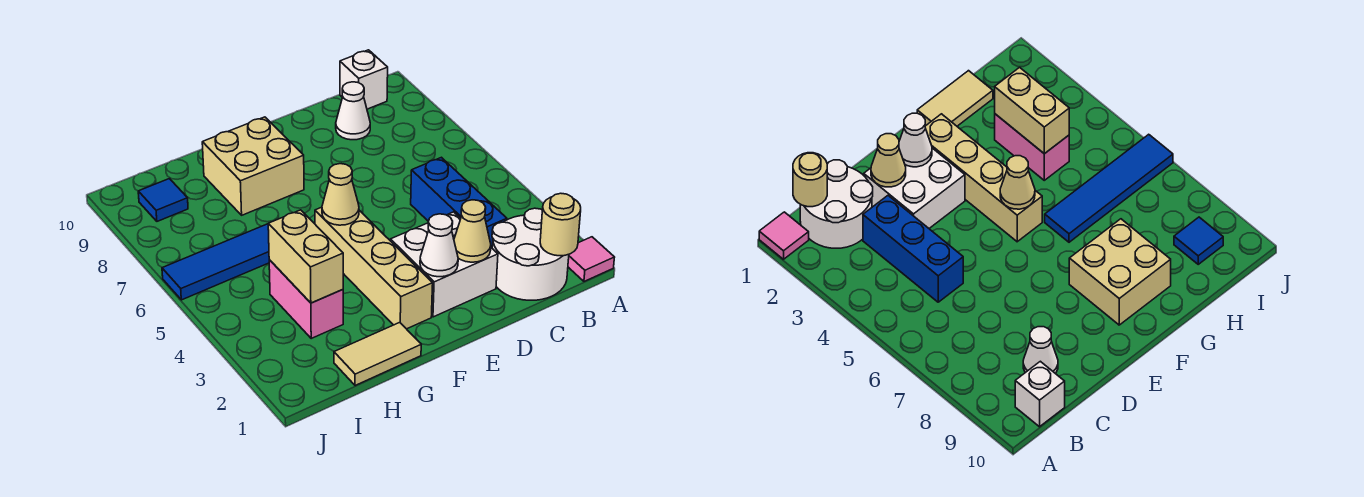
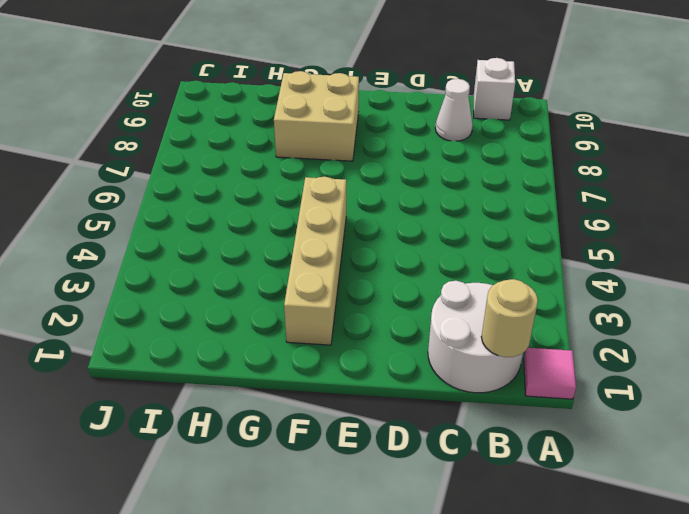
none -> blue brick C3:C5 level 1
none -> white brick D2:E3 level 1
none -> tan tile G1:H1 level 1

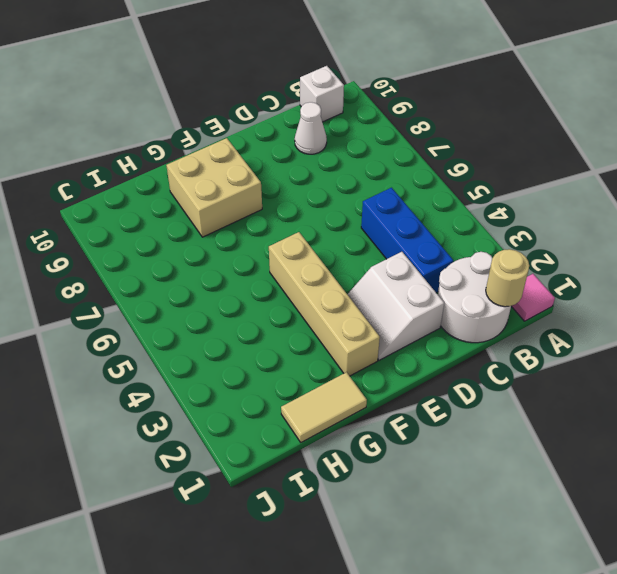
white slope D2:E3 level 1 top D -> white brick D2:E3 level 1
none -> blue tile G6:J6 level 1
none -> pink brick H3:H4 level 1
none -> blue tile I9 level 1

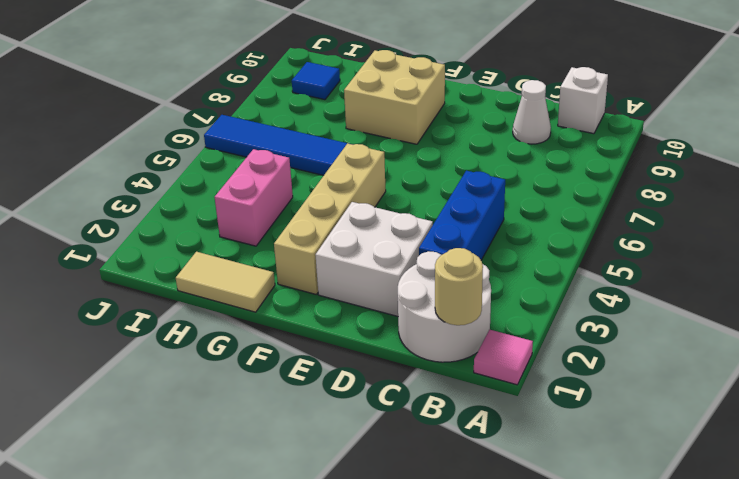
none -> tan cone D2 level 2
none -> white cone E2 level 2
none -> tan cone F5 level 2

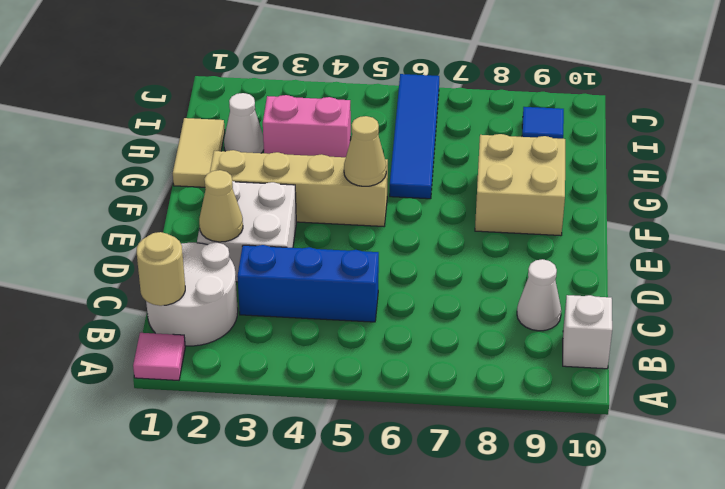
white cone H2 level 1 -> white cone E2 level 2
none -> tan brick H3:H4 level 2

